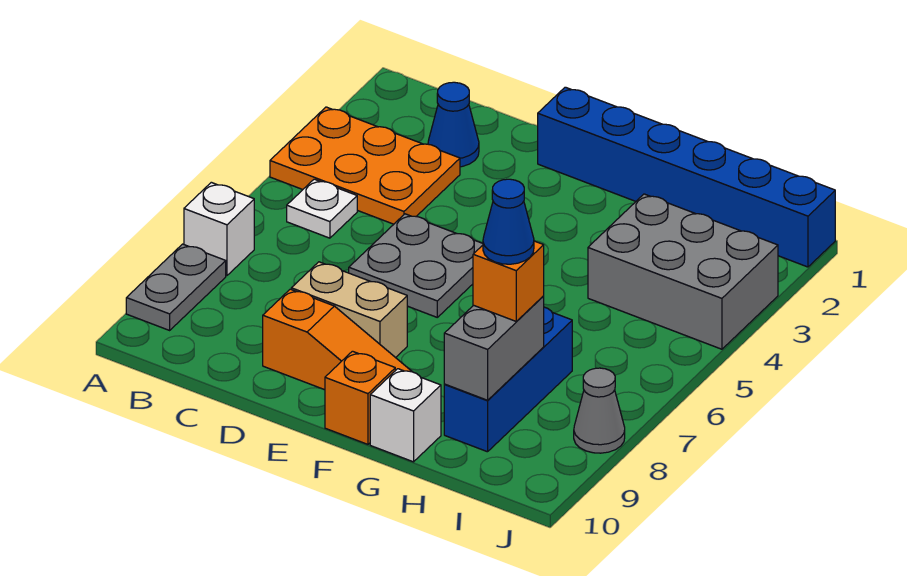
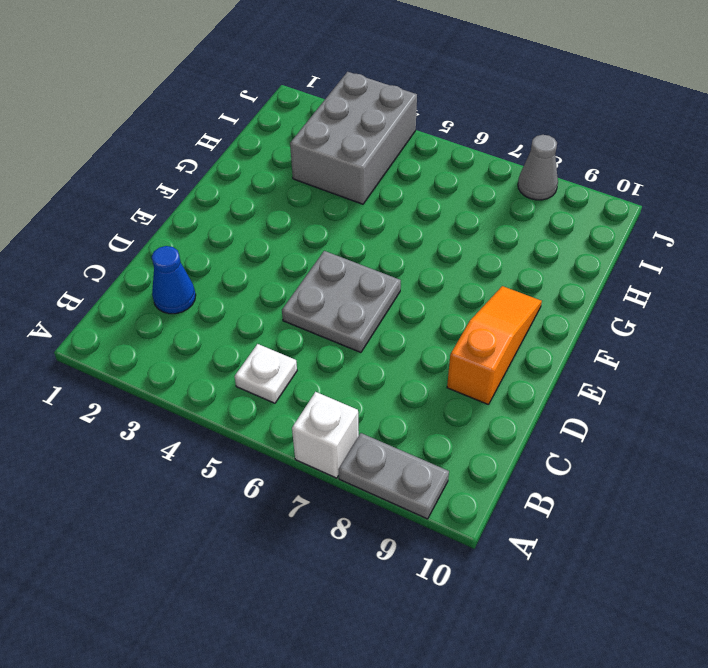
none -> orange plate A3:C4 level 1
none -> tan brick D8:E8 level 1
none -> blue brick E1:J1 level 1

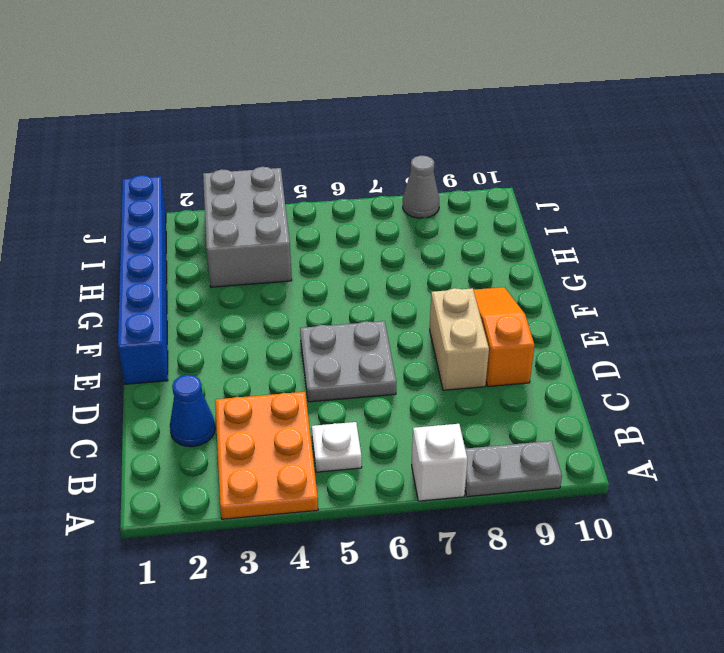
none -> orange brick F10 level 1
none -> white brick G10 level 1
none -> blue brick H7:H9 level 1

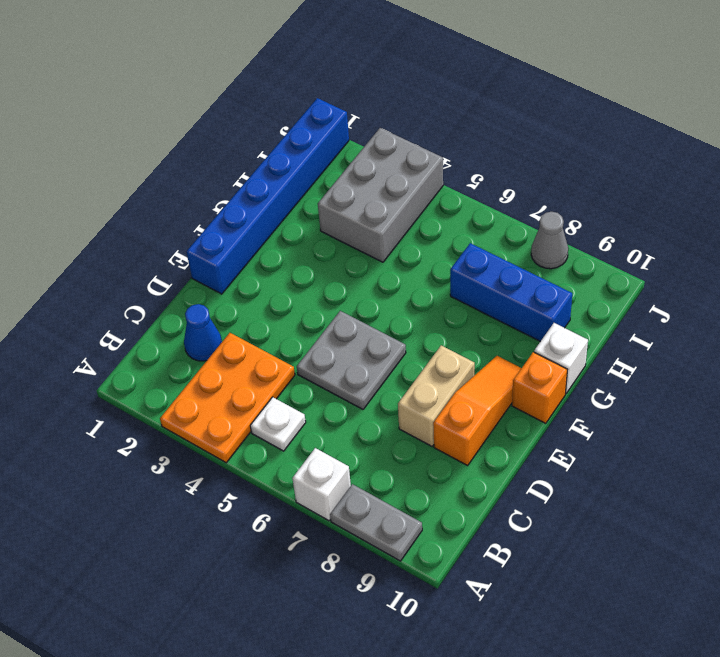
none -> grey brick H8:H9 level 2
none -> orange brick H8 level 3
none -> blue cone H8 level 4

